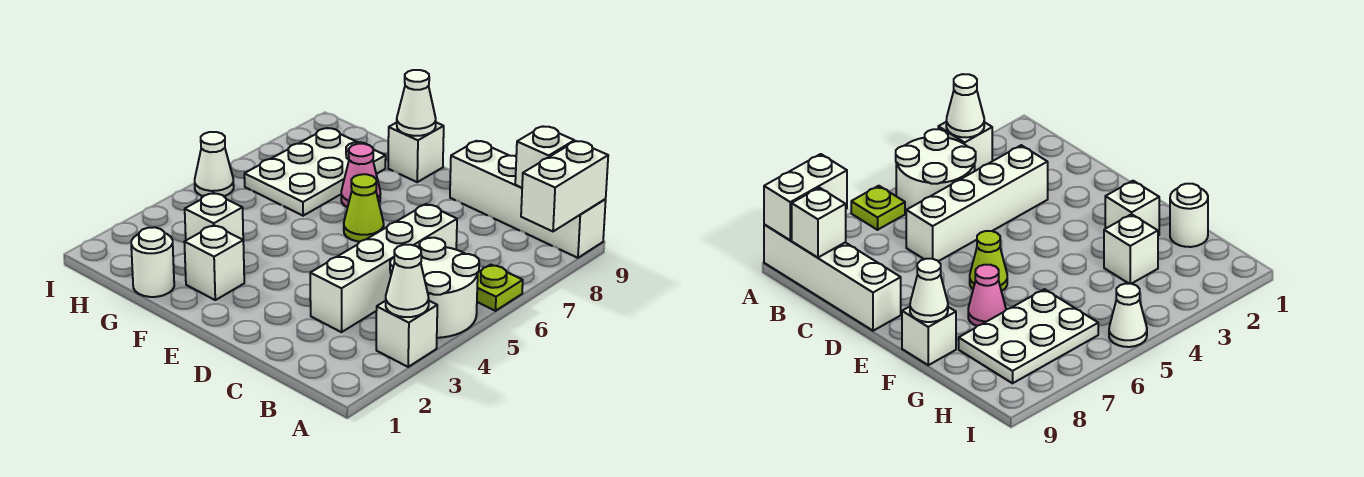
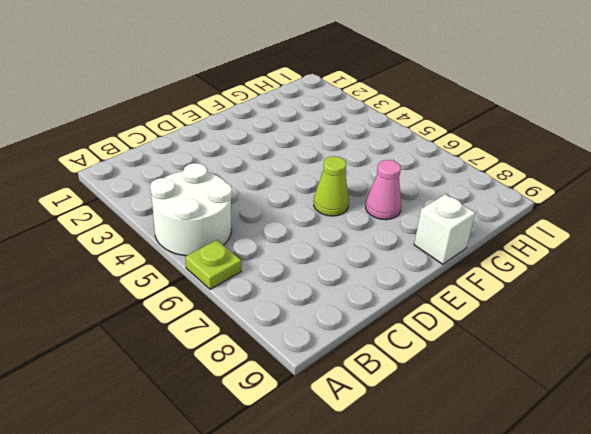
none -> white brick A3 level 1
none -> white brick A9:D9 level 1
none -> white brick C3:C6 level 1

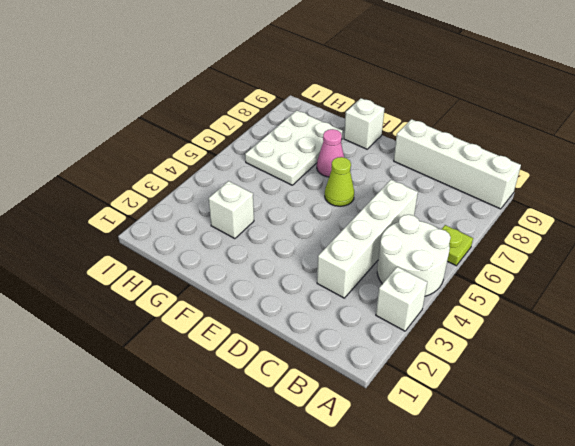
none -> white brick F2 level 1
none -> white round brick G1 level 1
none -> white cone I5 level 1

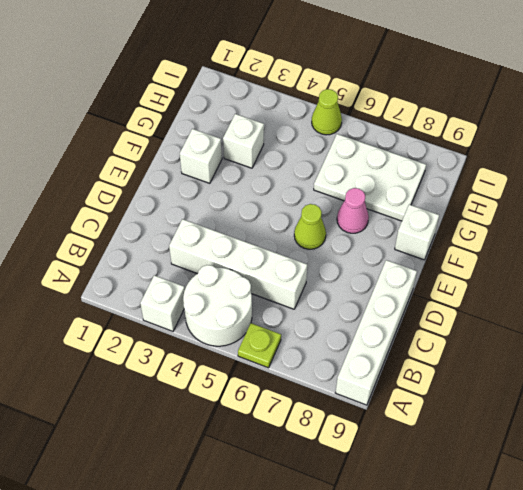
lime cone I5 level 1 -> white cone I5 level 1
none -> white round brick G1 level 1
none -> white cone A3 level 2
none -> white brick A8:A9 level 2

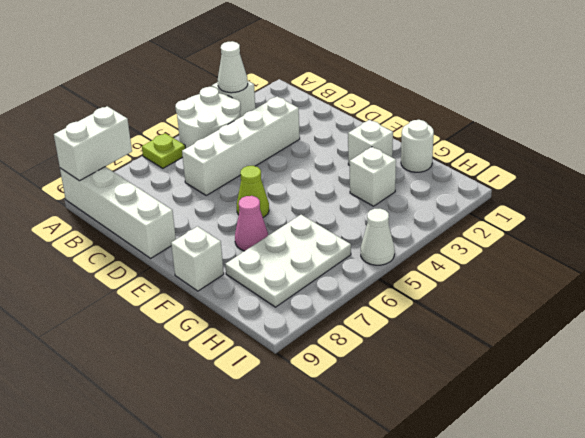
none -> white brick B9 level 2
none -> white cone F9 level 2

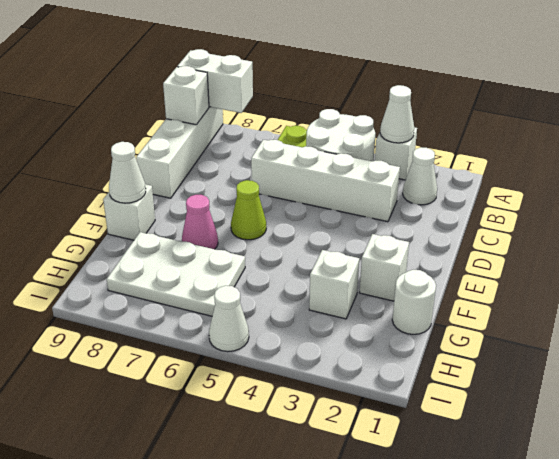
white cone B2 level 1 -> none

